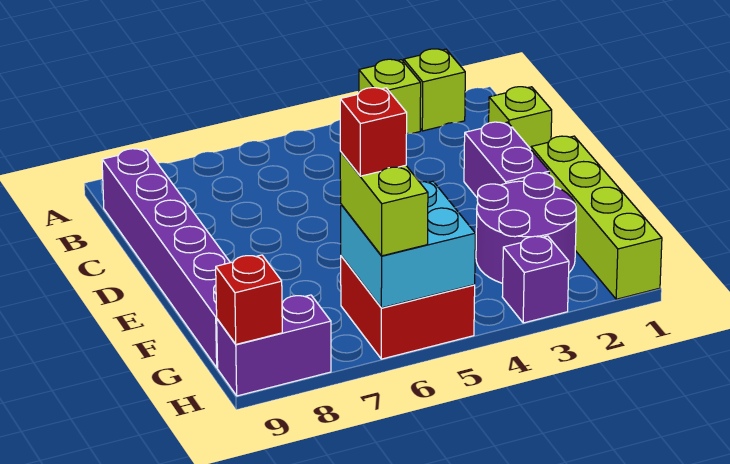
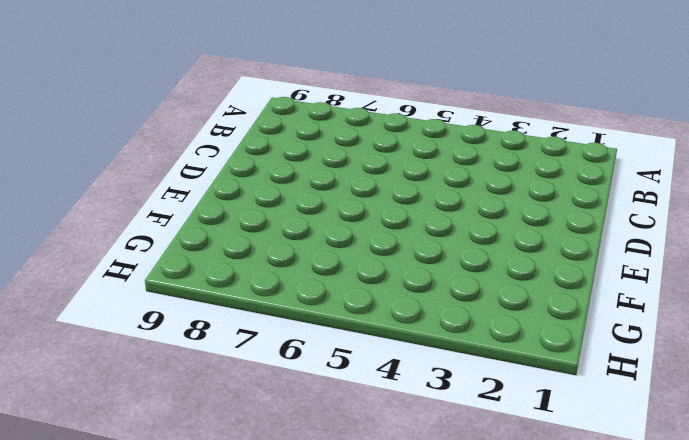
none -> lime brick A2 level 1
none -> lime brick A3 level 1
none -> purple brick B9:G9 level 1

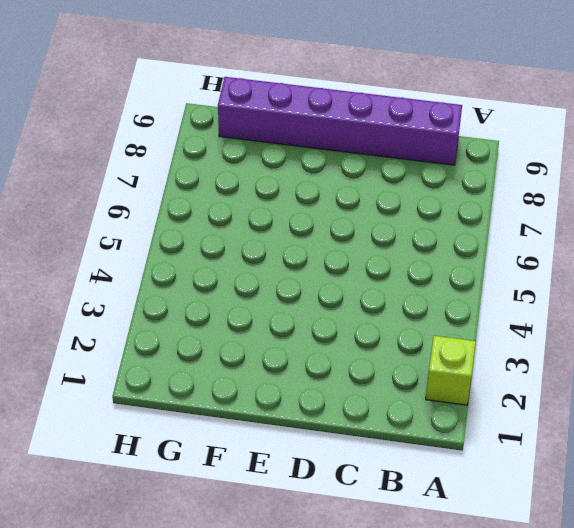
none -> lime brick A3 level 1
none -> lime brick C1 level 1
none -> purple brick D2:E2 level 1

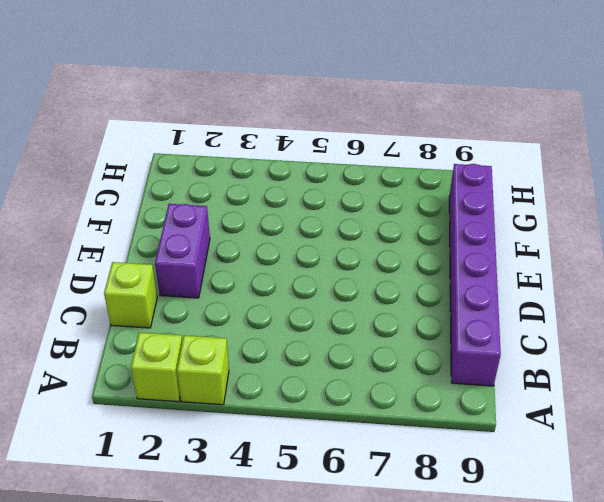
none -> lime brick E1:H1 level 1
none -> purple round brick F2:G3 level 1
none -> red brick G5:H6 level 1

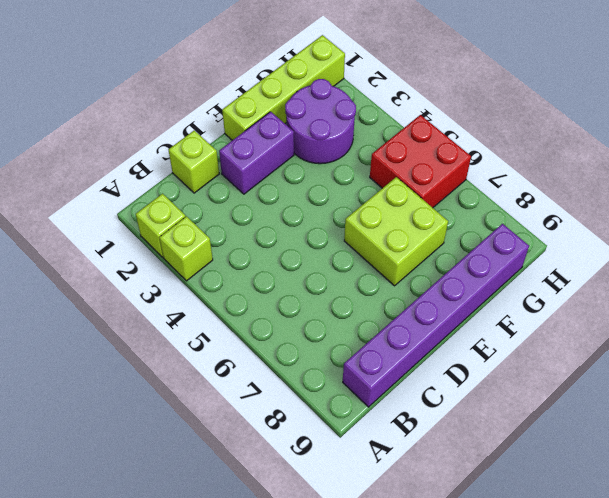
lime brick E6:F7 level 1 -> none
none -> purple brick H3 level 1
none -> purple brick H8:H9 level 1
none -> cyan brick G5:H6 level 2

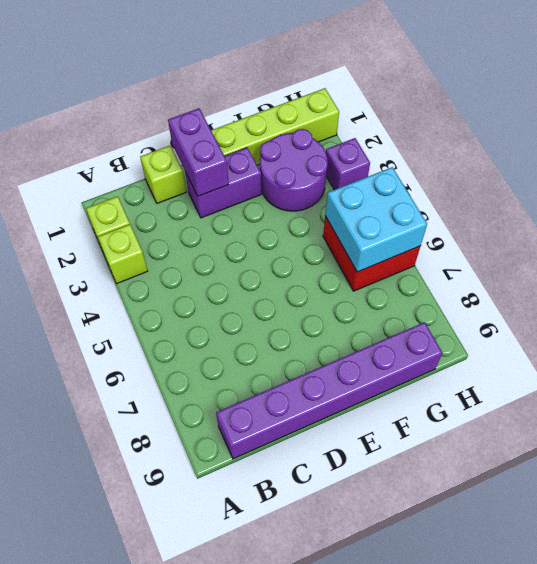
purple brick D1:D2 level 2 -> purple brick H8:H9 level 1
none -> red brick H9 level 2
none -> lime brick G6:H6 level 3
none -> red brick G6 level 4

